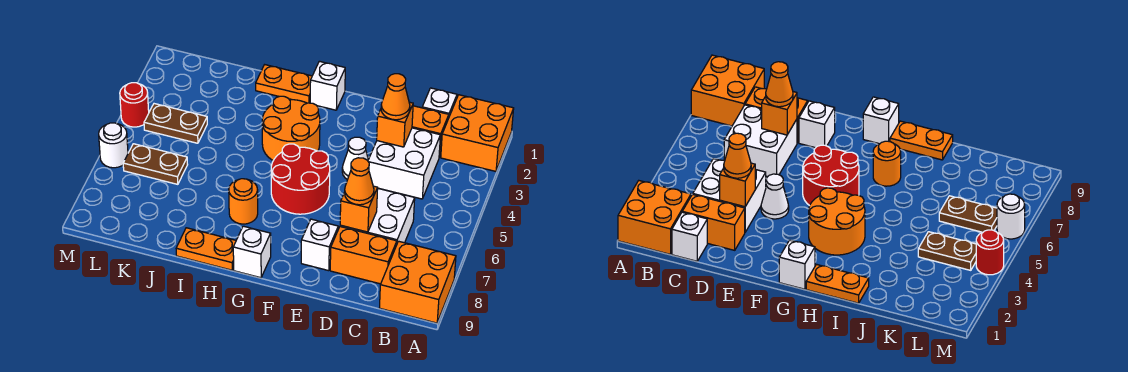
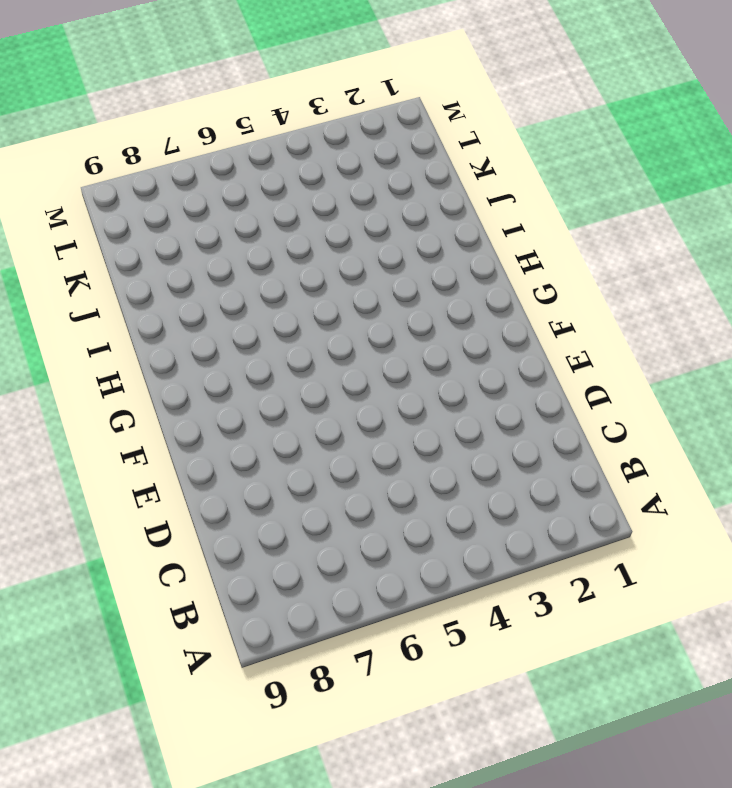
none -> orange brick A1:B2 level 1
none -> orange brick A8:B9 level 1
none -> white brick C1 level 1

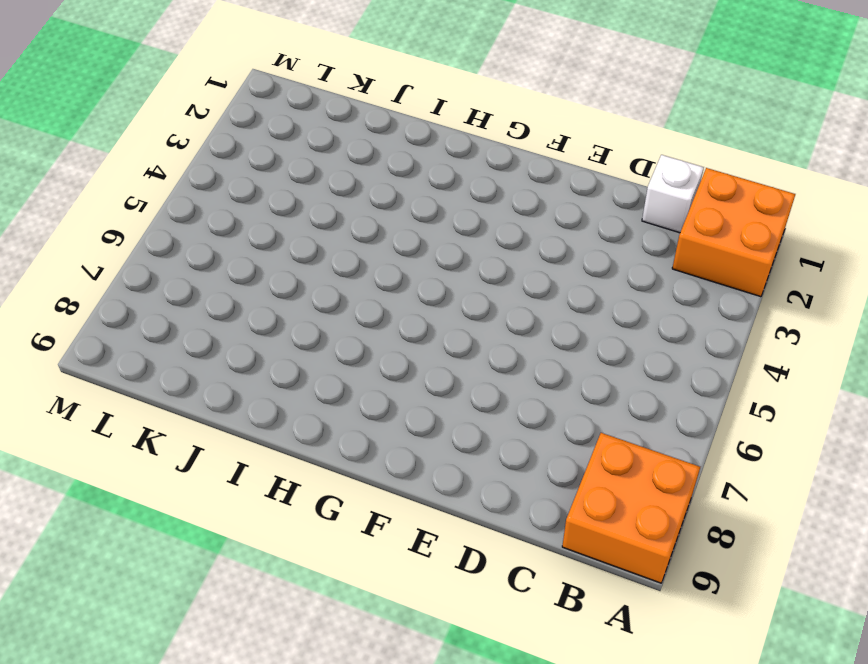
none -> orange brick C2:D2 level 1
none -> white brick C3:D4 level 1
none -> white brick C6:D7 level 1

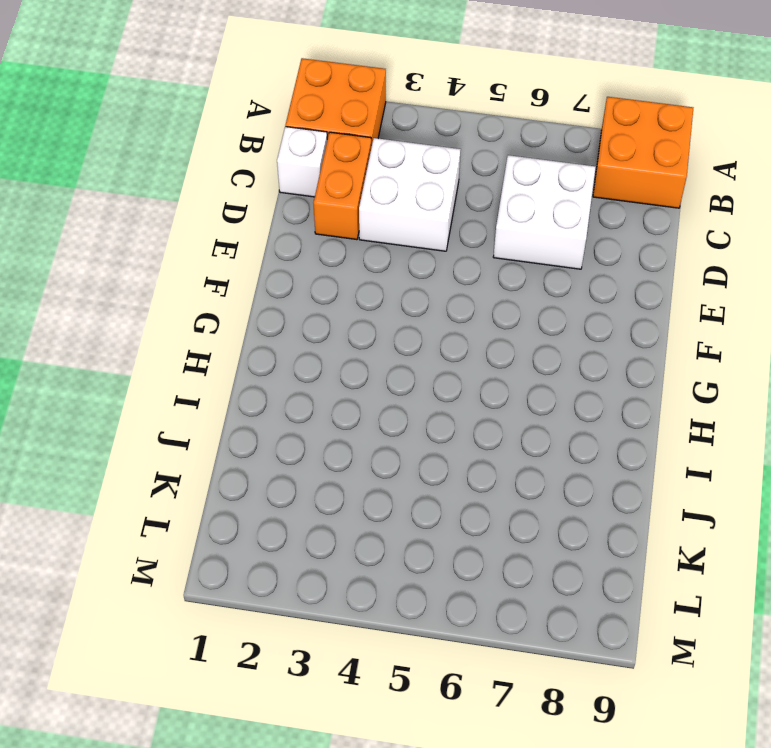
none -> orange brick C8:D8 level 1
none -> white cone E4 level 1
none -> white brick E8 level 1

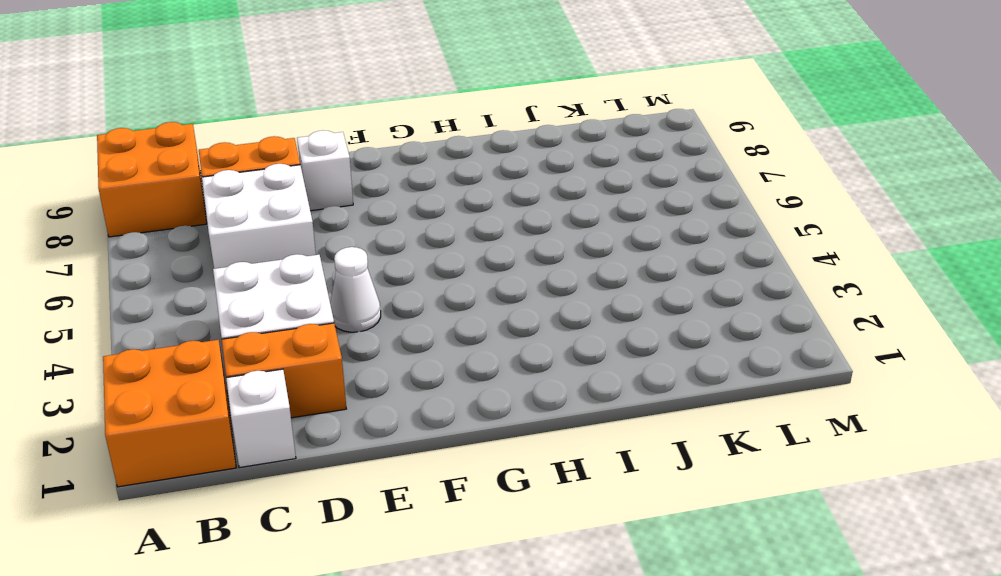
none -> red round brick F5:G6 level 1
none -> white brick G1 level 1
none -> orange round brick G3:H4 level 1

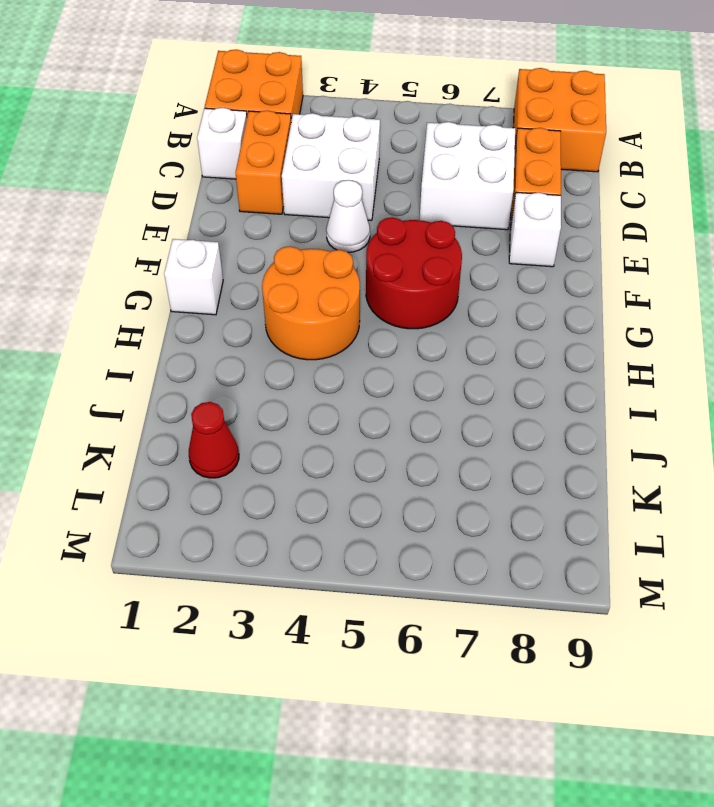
red cone K2 level 1 -> none
none -> white brick G9 level 1
none -> orange plate H1:I1 level 1
none -> orange round brick H7 level 1

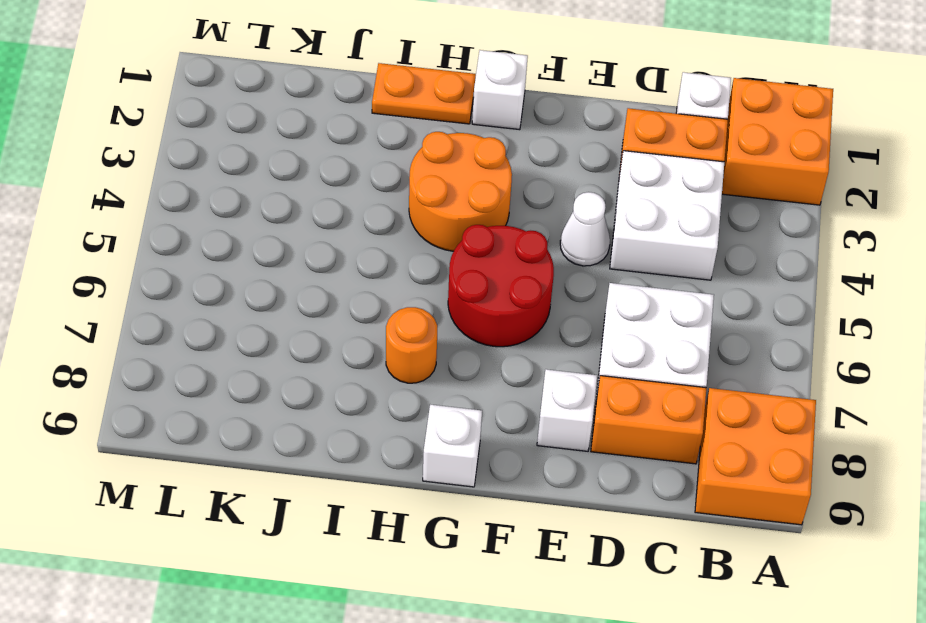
none -> orange plate H9:I9 level 1
none -> brown plate K4:L4 level 1
none -> brown plate K6:L6 level 1

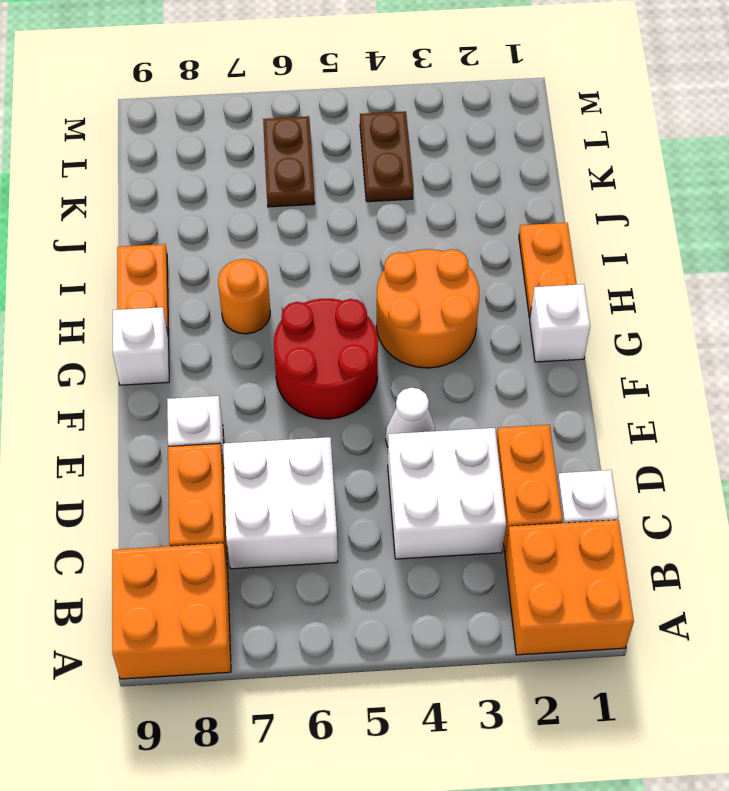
none -> red round brick M4 level 1
none -> white round brick M6 level 1
none -> orange brick D3 level 2

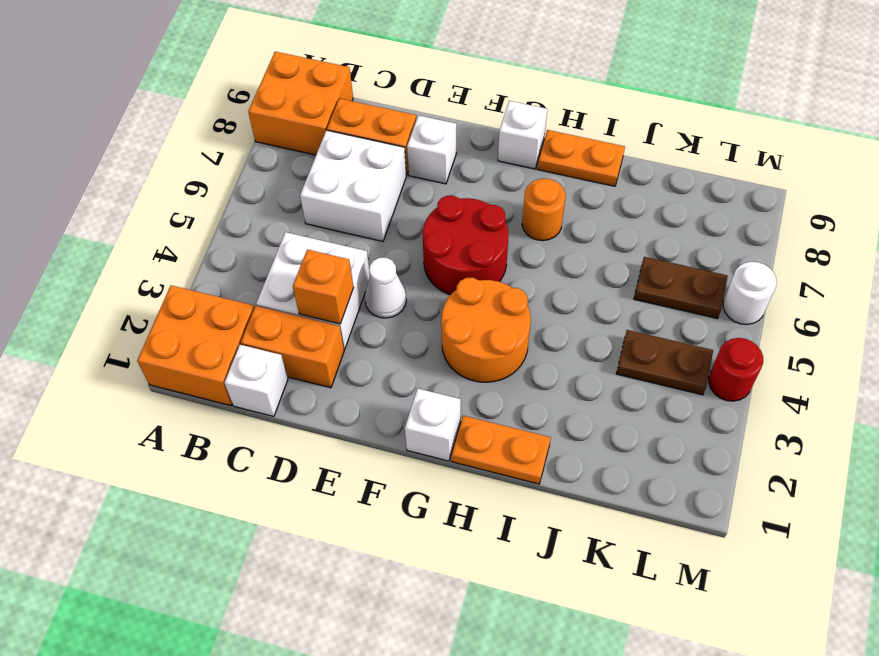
none -> orange brick D7 level 2
none -> orange cone D3 level 3
none -> orange cone D7 level 3

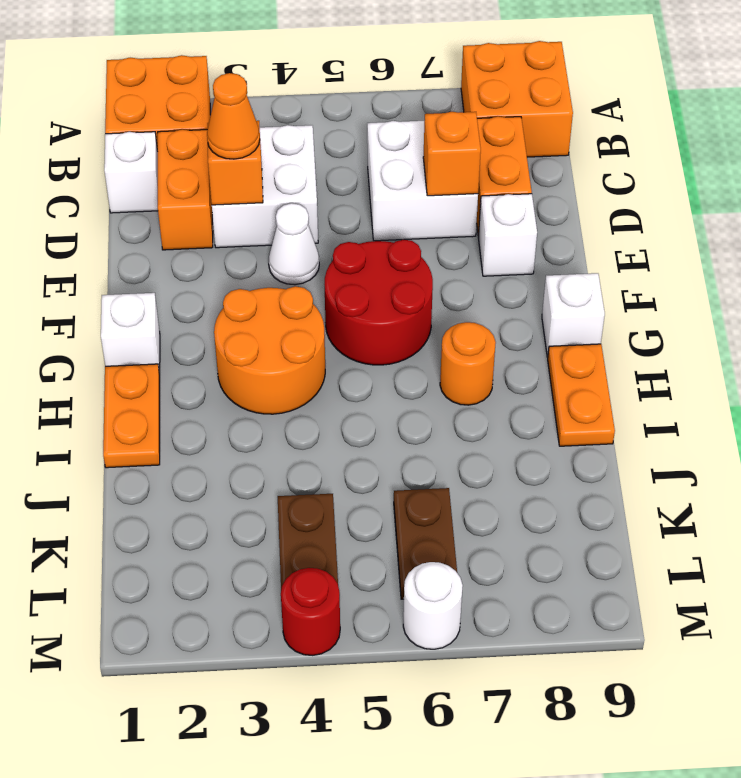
none -> orange cone D7 level 3

